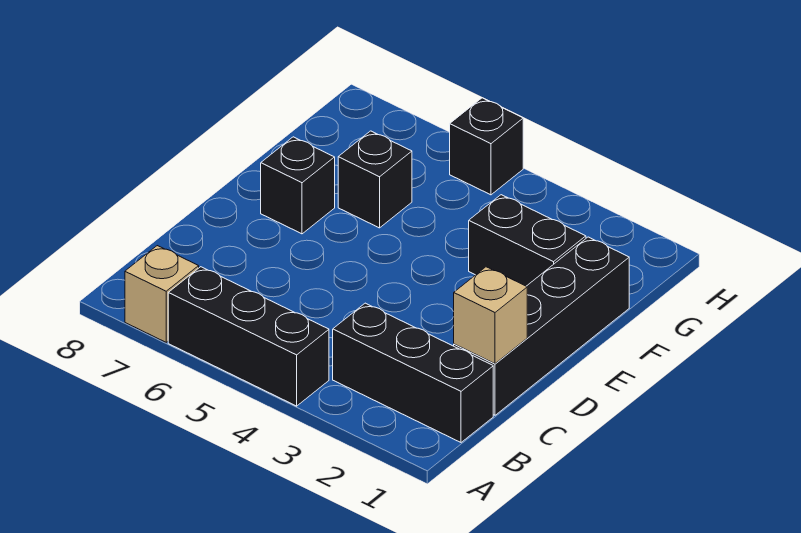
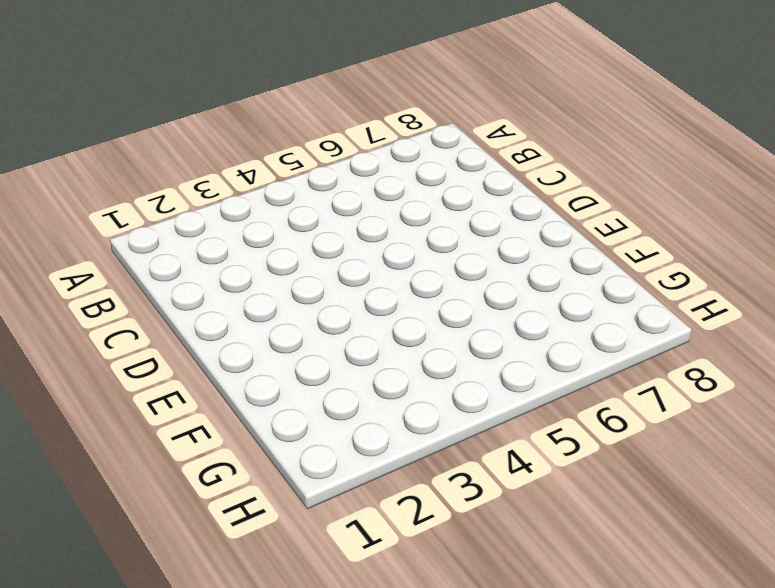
none -> black brick A4:A6 level 1
none -> tan brick A7 level 1

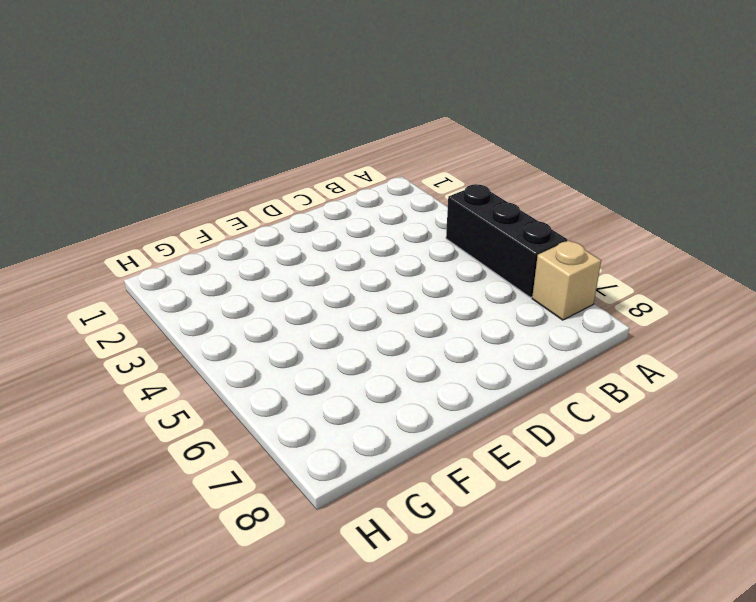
none -> black brick B1:B3 level 1
none -> black brick C1:F1 level 1

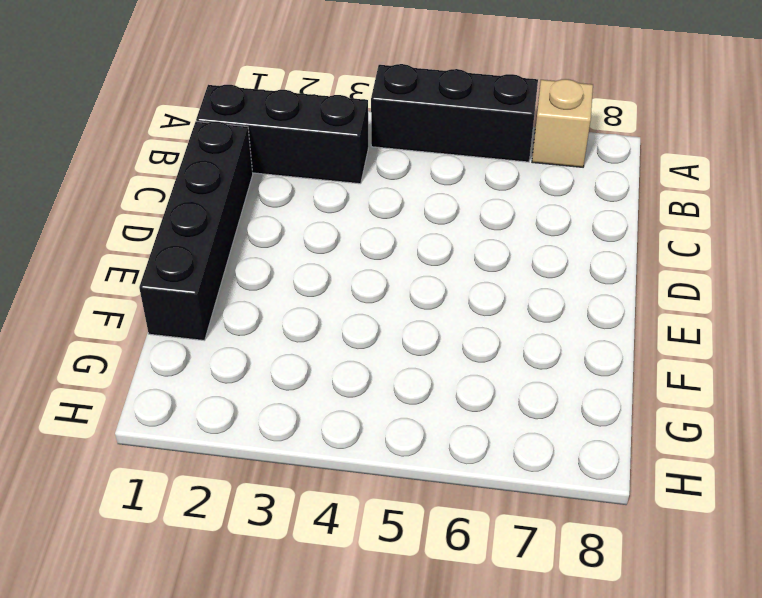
none -> black brick E7 level 1
none -> black brick F2:F3 level 1

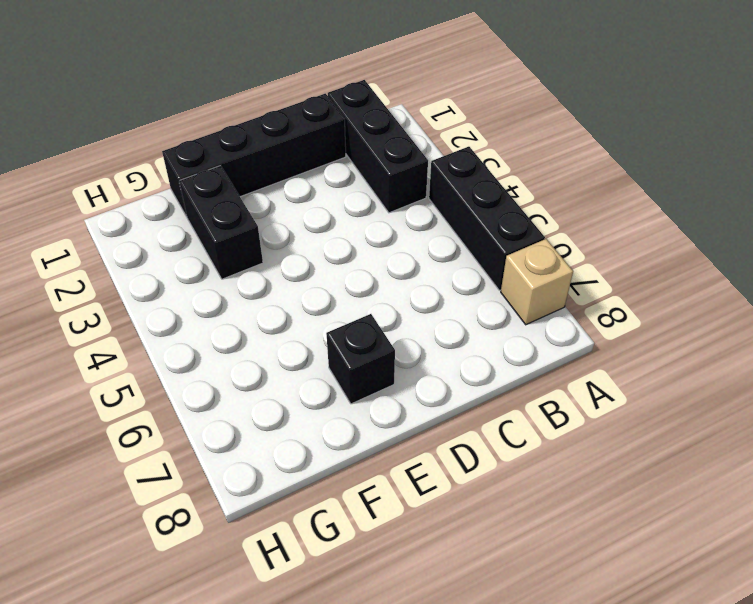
none -> black brick F6 level 1
none -> black brick H5 level 1

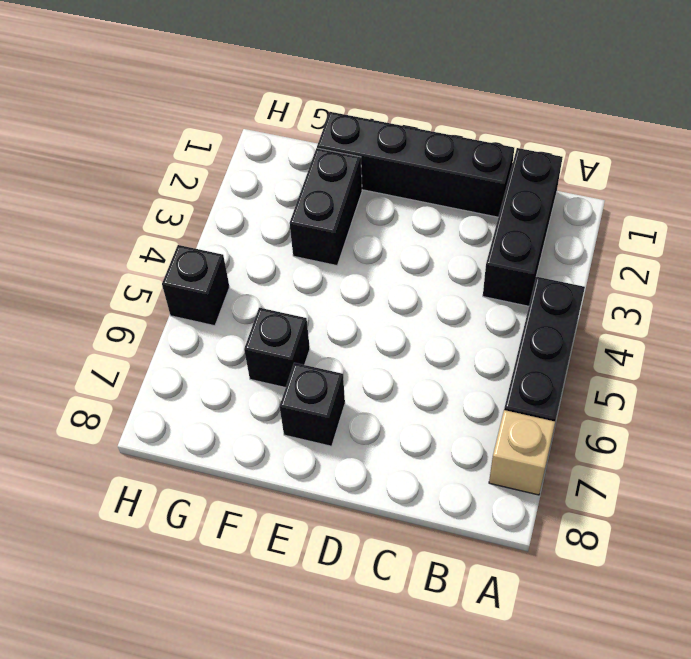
none -> tan brick C1 level 2

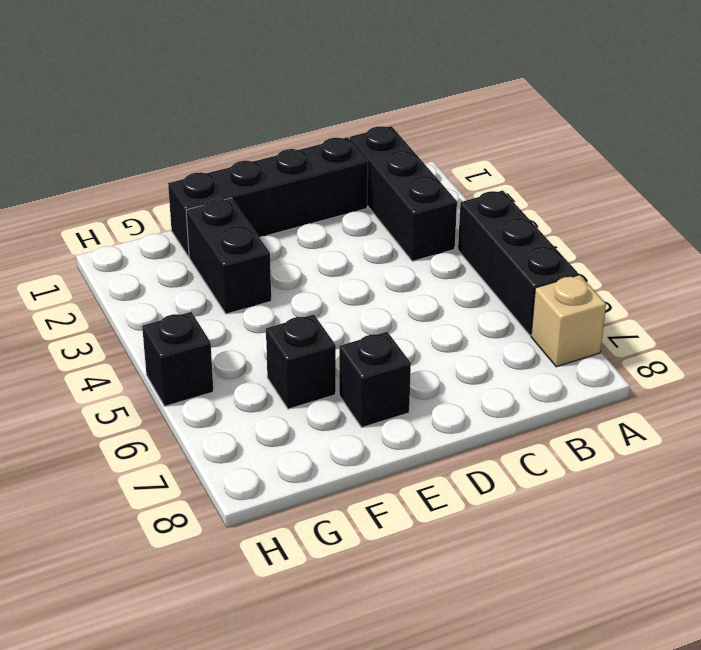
none -> tan brick C1 level 2

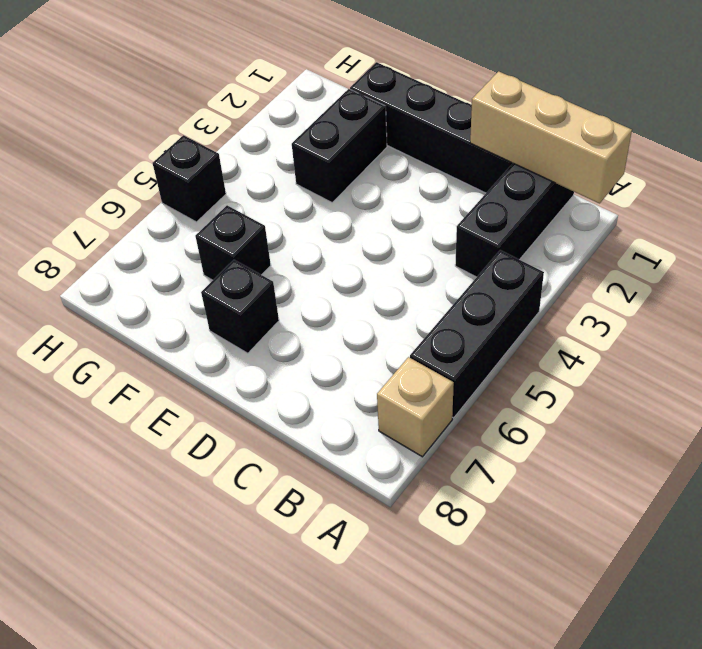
tan brick A1:C1 level 2 -> tan brick C1 level 2

